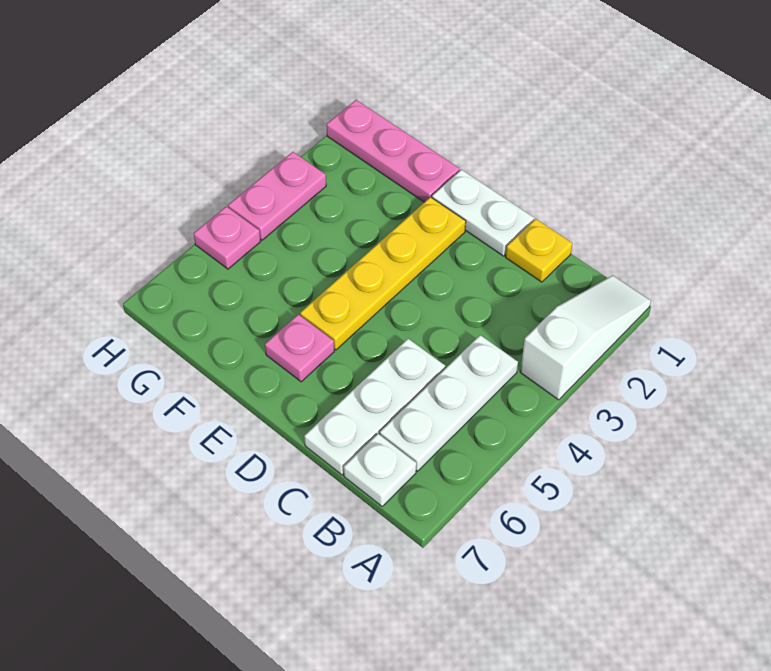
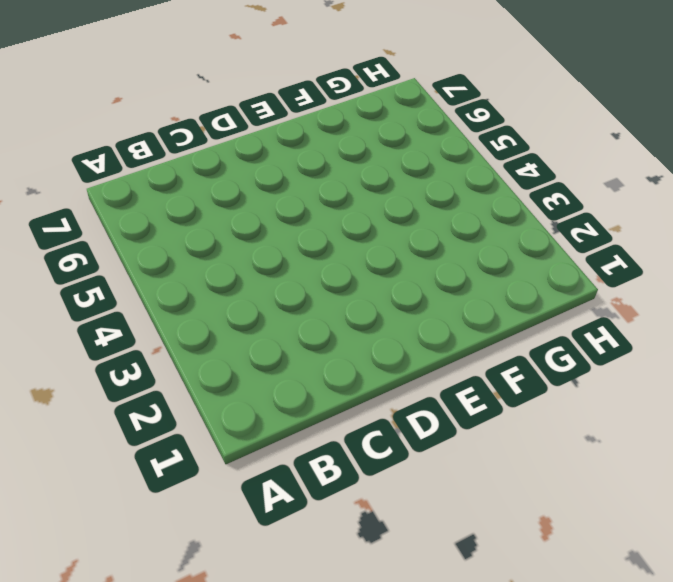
none -> white slope A1:A3 level 1 top 3
none -> white plate B4:B6 level 1

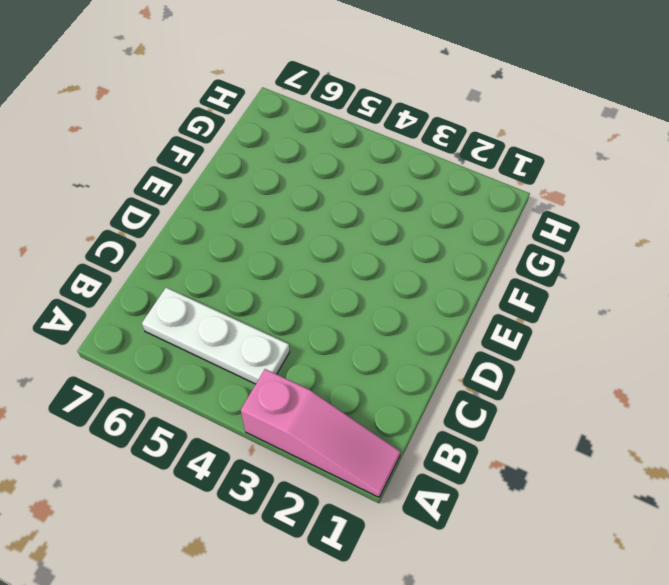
pink slope A1:A3 level 1 top 3 -> white slope A1:A3 level 1 top 3
none -> white plate B7 level 1
none -> yellow plate C1 level 1

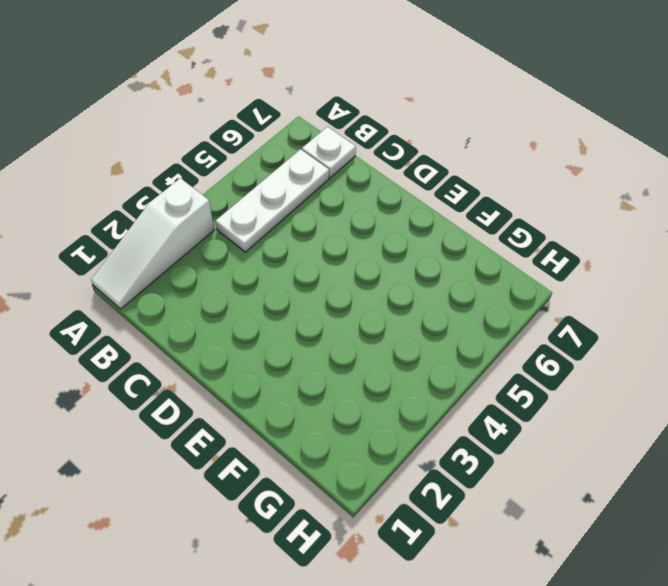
none -> yellow plate C1 level 1
none -> white plate C5:C7 level 1

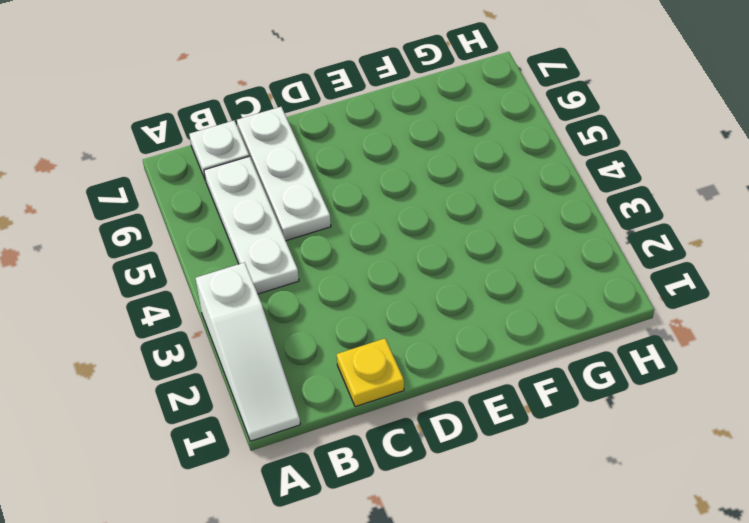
none -> white plate D1:E1 level 1
none -> yellow plate E2:E5 level 1

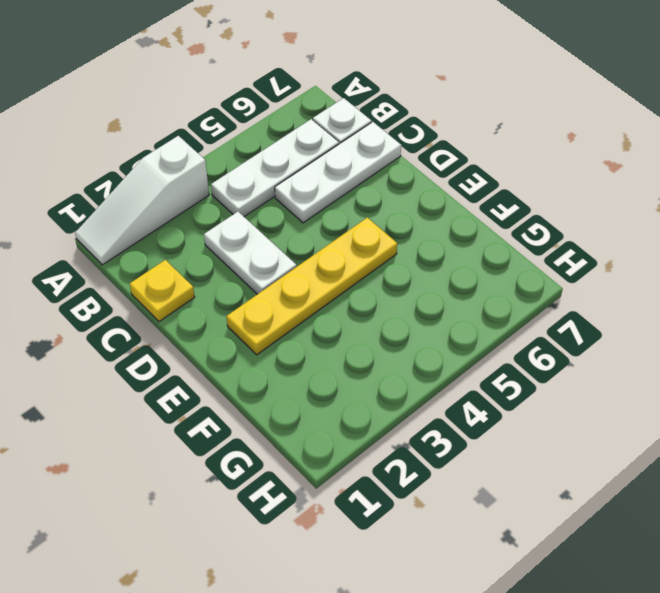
white plate C3:D3 level 1 -> white plate D1:E1 level 1
none -> pink plate E6 level 1
none -> pink plate F1:H1 level 1

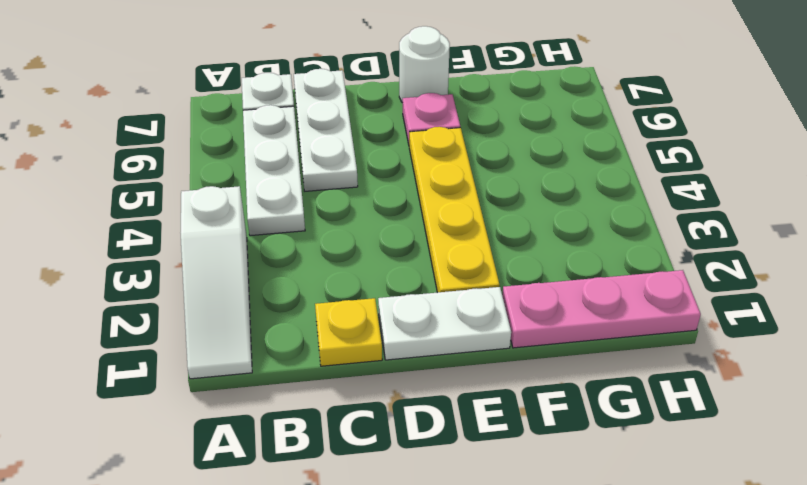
white round brick E7 level 1 -> none
none -> pink plate H3:H4 level 1
none -> pink plate H5 level 1

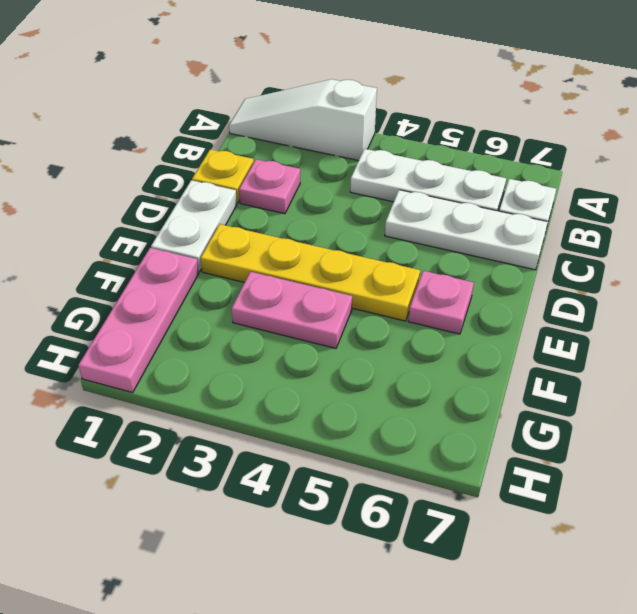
pink plate C2 level 1 -> pink plate H5 level 1
pink plate F3:F4 level 1 -> pink plate H3:H4 level 1

